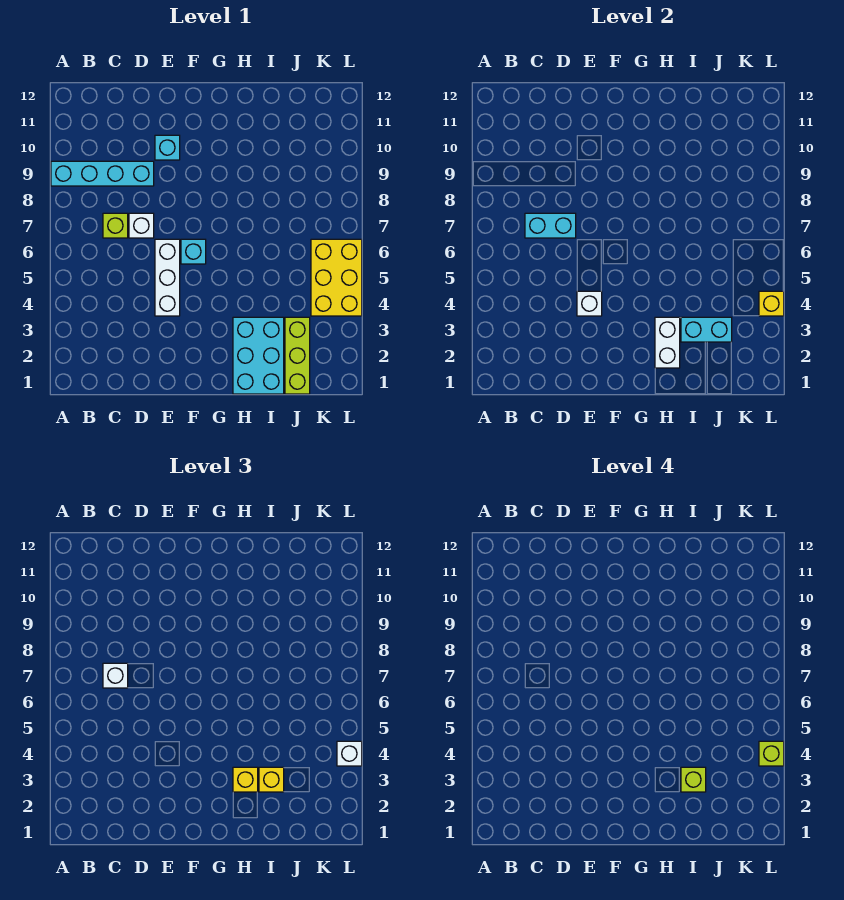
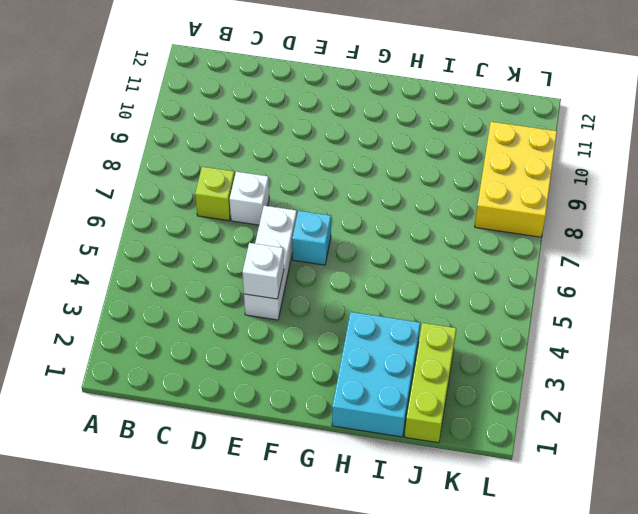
yellow brick K8:L10 level 1 -> yellow brick K4:L6 level 1
none -> cyan brick A9:D9 level 1
none -> cyan brick E10 level 1
none -> cyan brick C7:D7 level 2

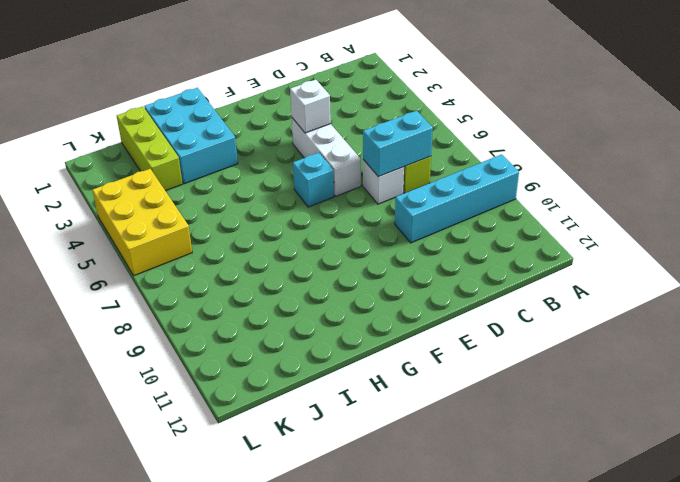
none -> cyan brick E10 level 1
none -> white brick H2:H3 level 2
none -> cyan brick I3:J3 level 2

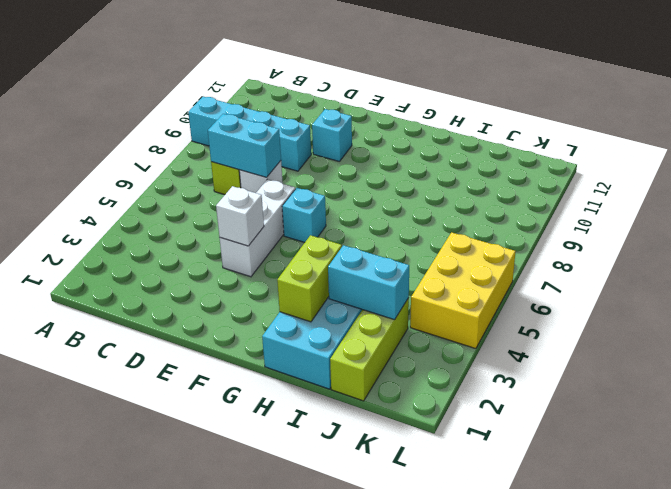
lime brick H2:H3 level 2 -> white brick H2:H3 level 2
none -> yellow brick L4 level 2
none -> white brick C7 level 3
none -> yellow brick H3 level 3

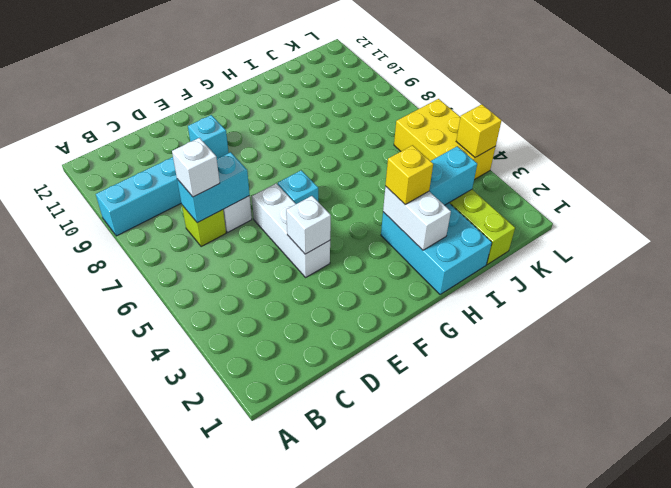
none -> yellow brick I3 level 3
none -> white brick L4 level 3
none -> lime brick I3 level 4

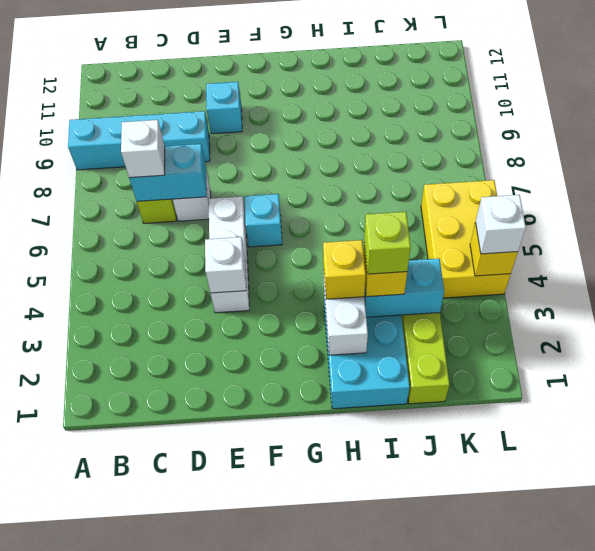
none -> lime brick L4 level 4

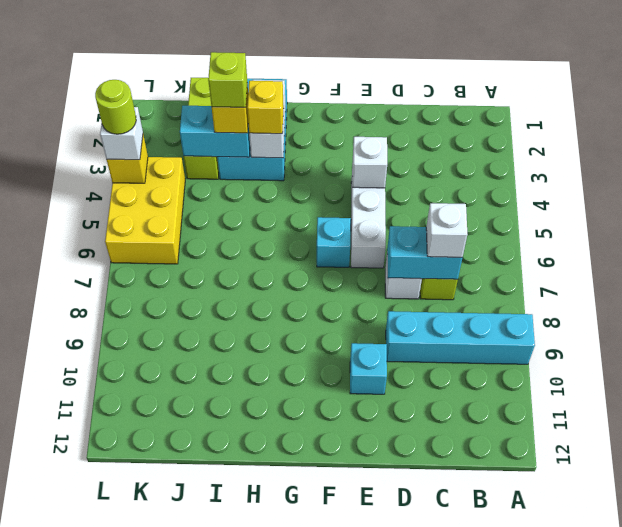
lime round brick L4 level 4 -> lime brick L4 level 4

